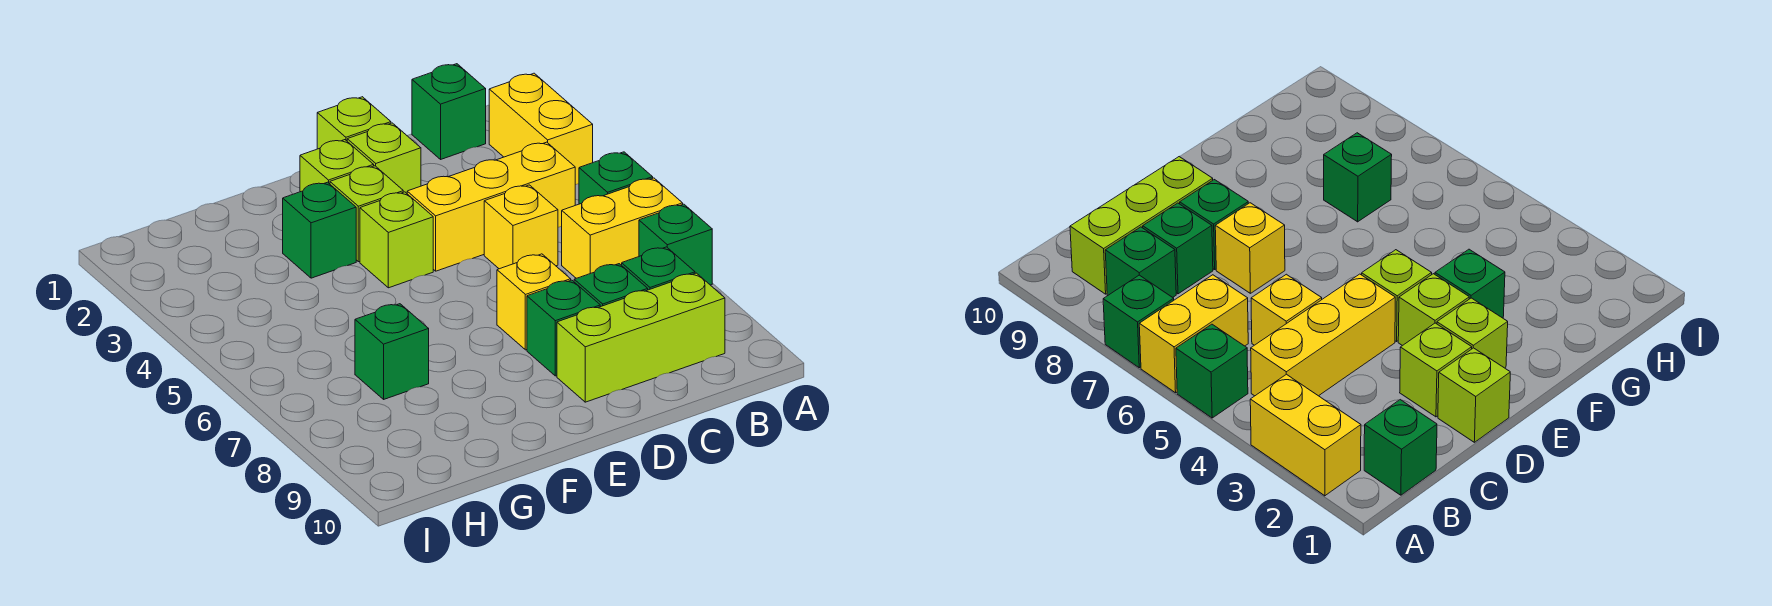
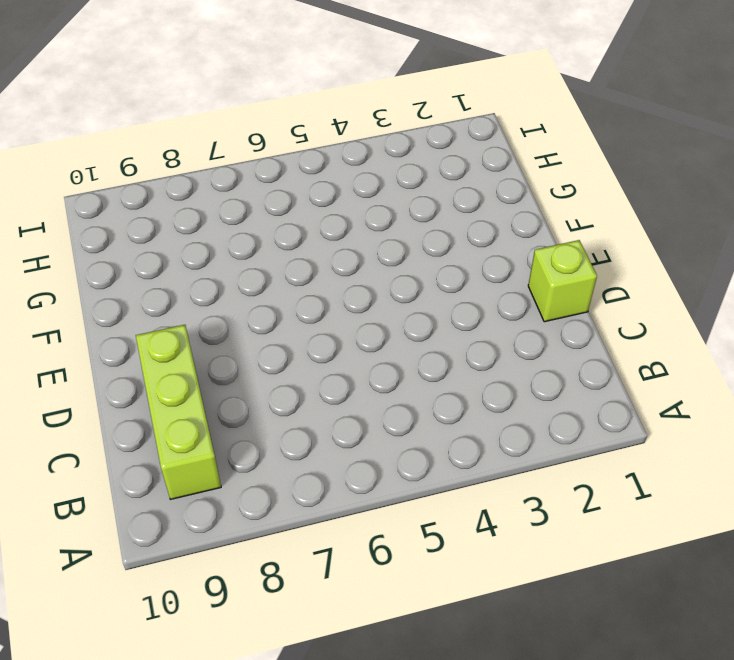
none -> yellow brick A2:A3 level 1
none -> green brick A5 level 1
none -> yellow brick A6:B6 level 1

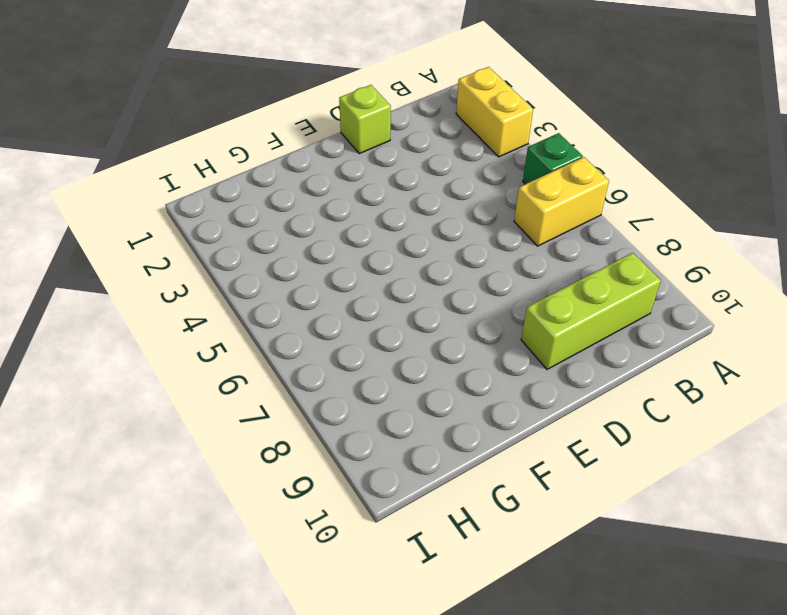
none -> green brick A7 level 1
none -> green brick B1 level 1
none -> yellow brick B4:D4 level 1

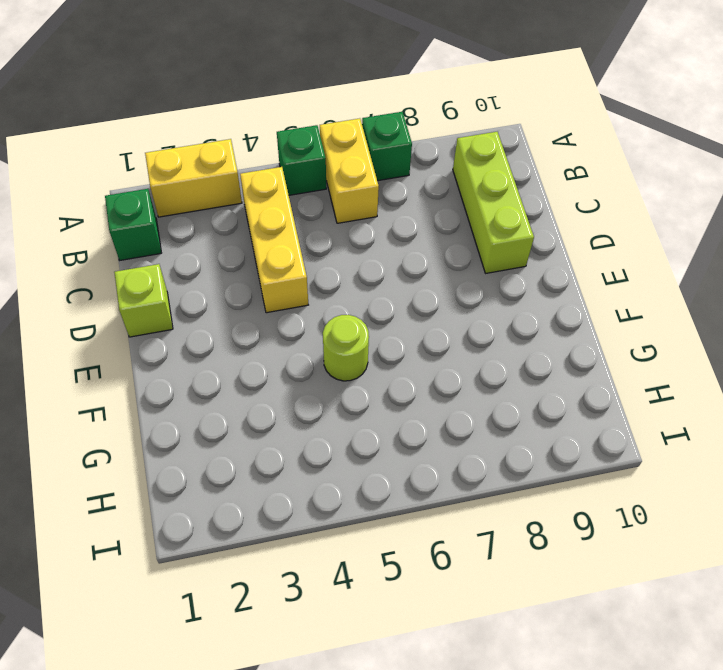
lime round brick F5 level 1 -> none
none -> green brick B8 level 1
none -> yellow brick C5 level 1
none -> green brick C8 level 1

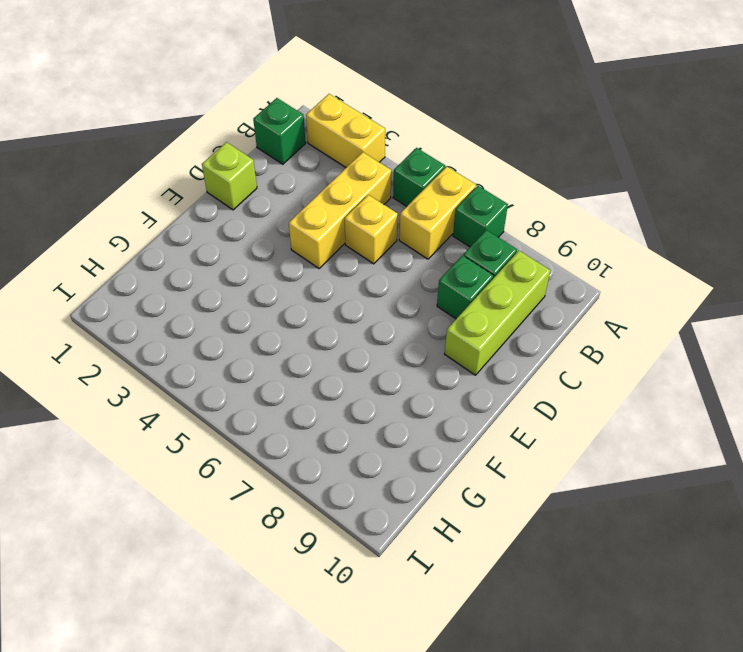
none -> lime brick D2 level 1
none -> yellow brick D7 level 1
none -> green brick D8 level 1

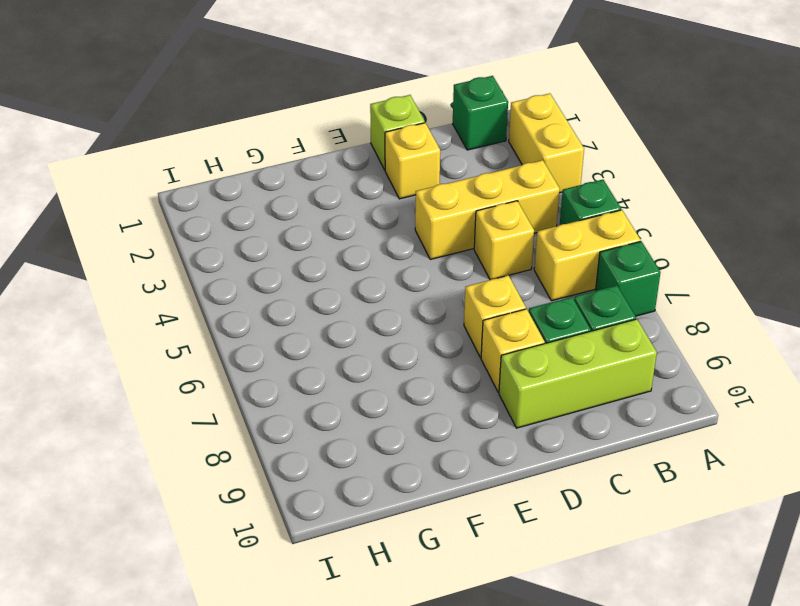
yellow brick D2 level 1 -> lime brick D2 level 1
yellow brick D8 level 1 -> green brick D8 level 1
none -> lime brick E2 level 1
none -> lime brick E3 level 1
none -> lime brick E4 level 1

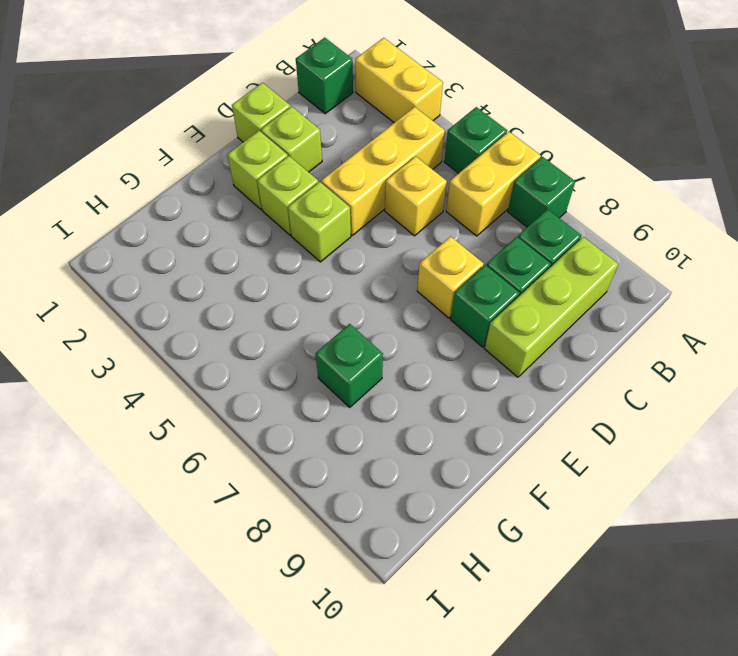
none -> green brick F3 level 1

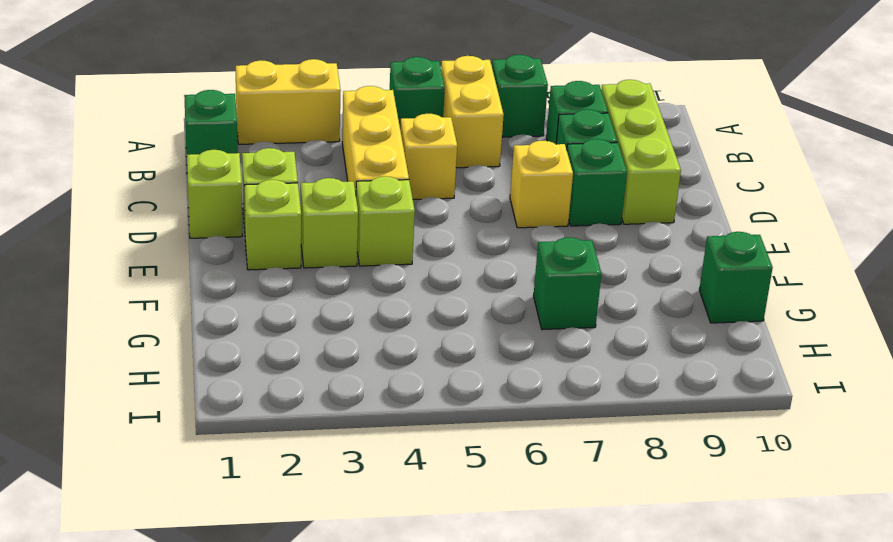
green brick G10 level 1 -> green brick F3 level 1

